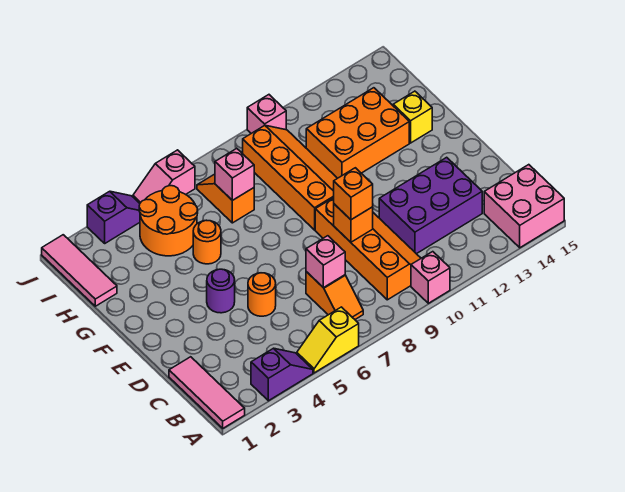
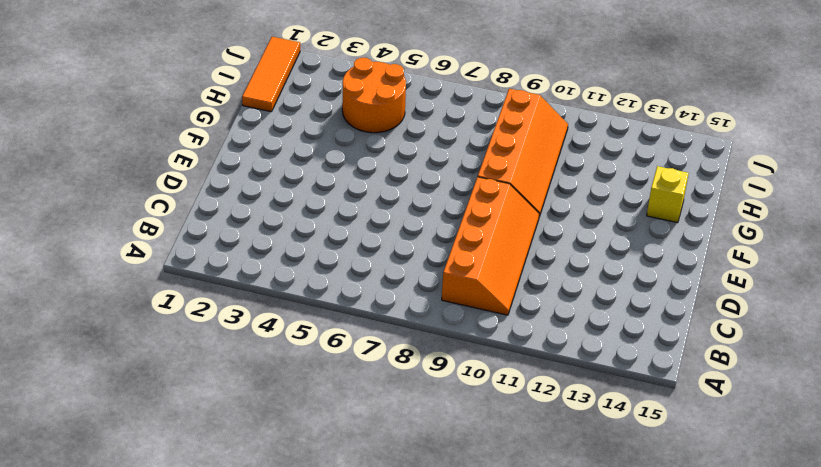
orange tile H1:J1 level 1 -> pink tile H1:J1 level 1
none -> pink tile A1:C1 level 1
none -> purple slope A3:A4 level 1 top 3
none -> yellow slope A5:A6 level 1 top 6

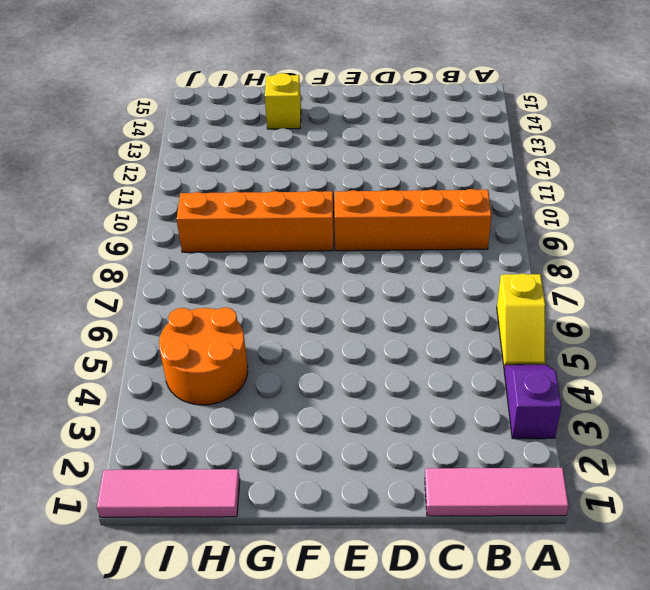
none -> pink brick A10 level 1
none -> pink brick A14:B15 level 1
none -> orange slope B7:C7 level 1 top C

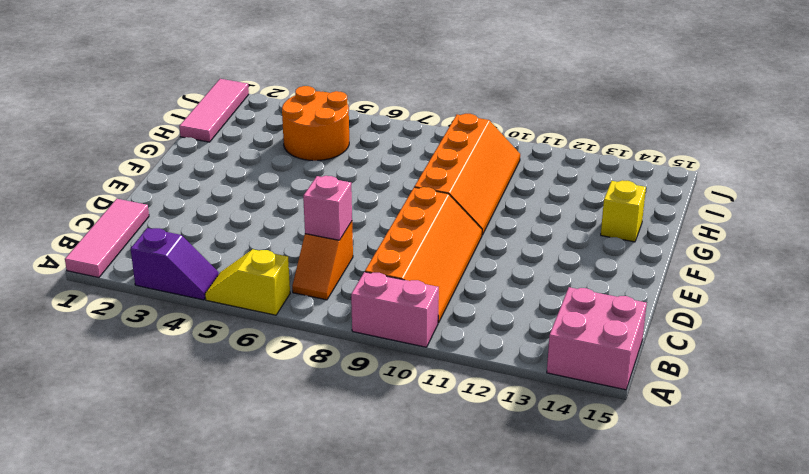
pink brick A9:A10 level 1 -> pink brick A10 level 1
none -> purple brick C11:D13 level 1
none -> orange round brick D5 level 1
none -> purple round brick E4 level 1

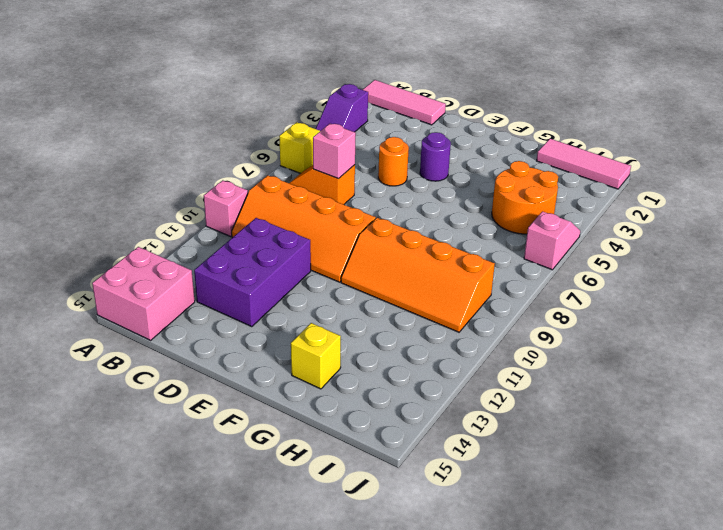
none -> orange round brick G5 level 1
none -> orange brick G11:H13 level 1
none -> orange slope H7:I7 level 1 top H

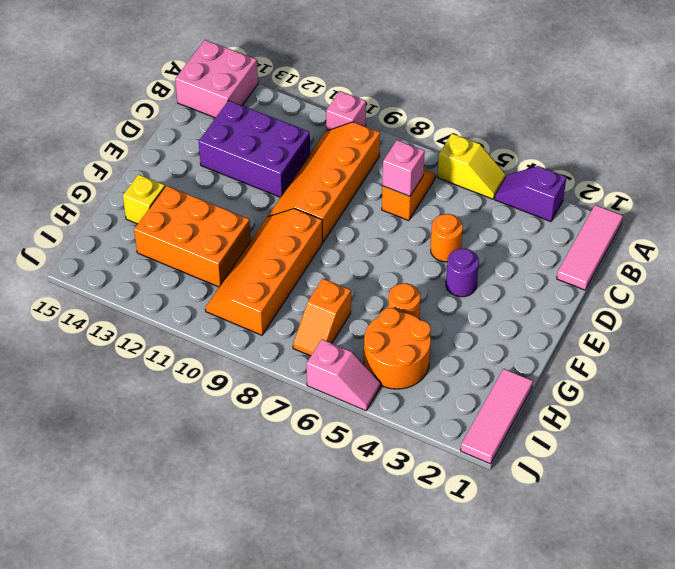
none -> purple slope J3:J4 level 1 top 3
none -> pink brick J10 level 1
none -> orange brick D9 level 2

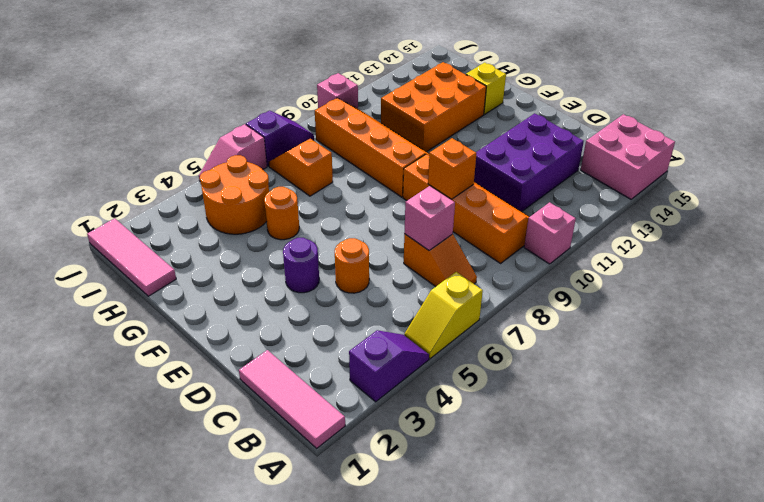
purple slope J7:J8 level 1 top 7 -> purple slope J3:J4 level 1 top 3
none -> pink brick H7 level 2
none -> orange brick D9 level 3

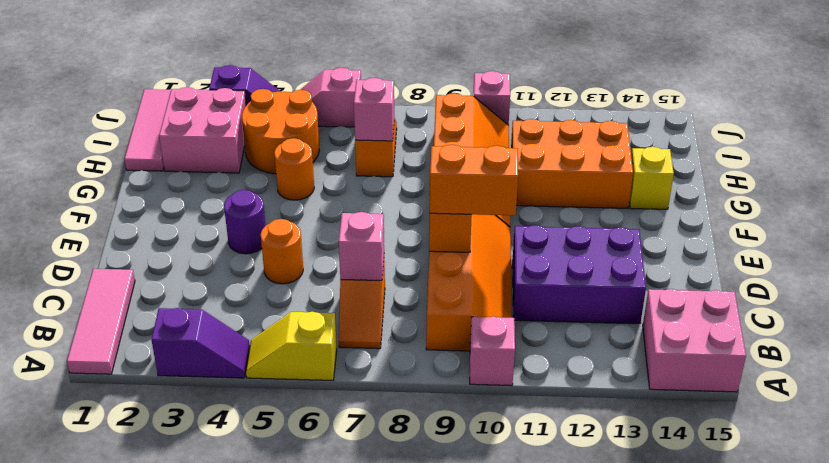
orange brick D9:D10 level 3 -> orange brick D9 level 3
pink brick H2:I3 level 1 -> none

